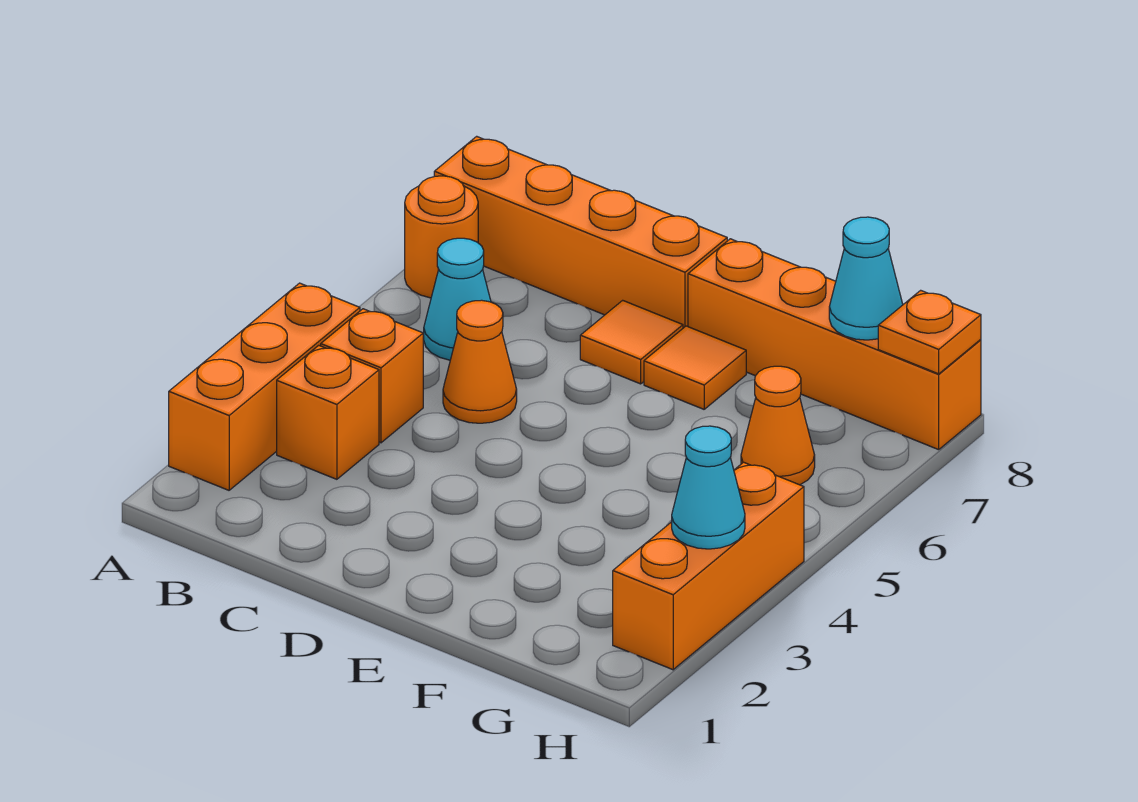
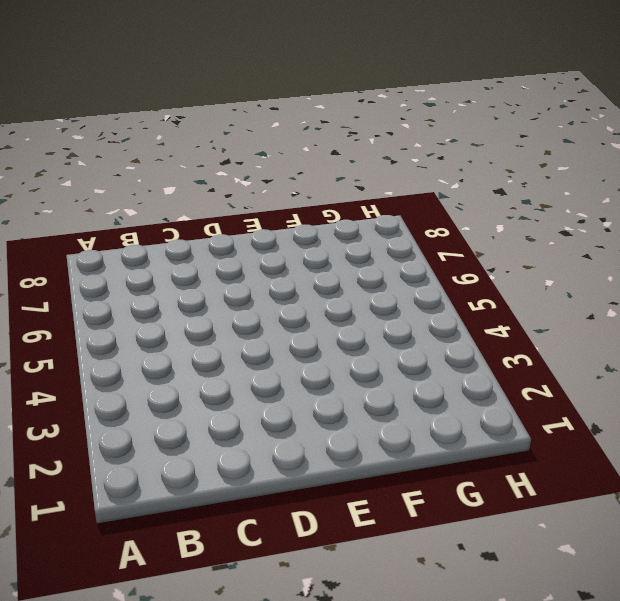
none -> orange brick A2:A4 level 1
none -> orange round brick A7 level 1
none -> orange brick A8:D8 level 1

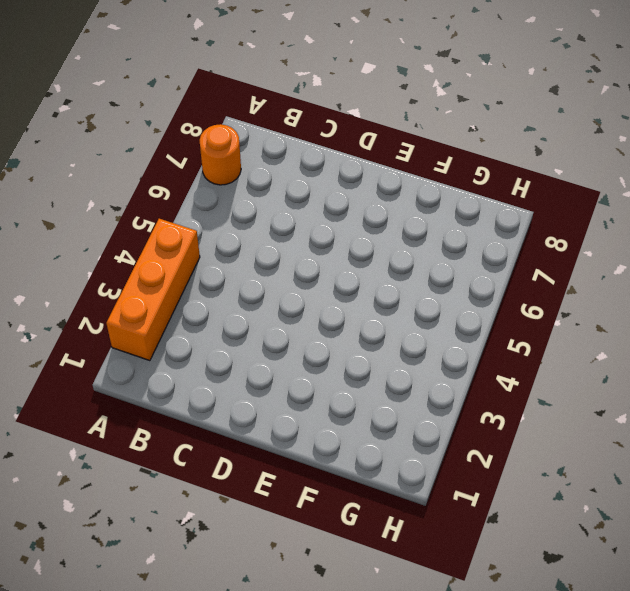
none -> orange brick A8:D8 level 1
none -> orange brick B3 level 1
none -> orange brick B4 level 1

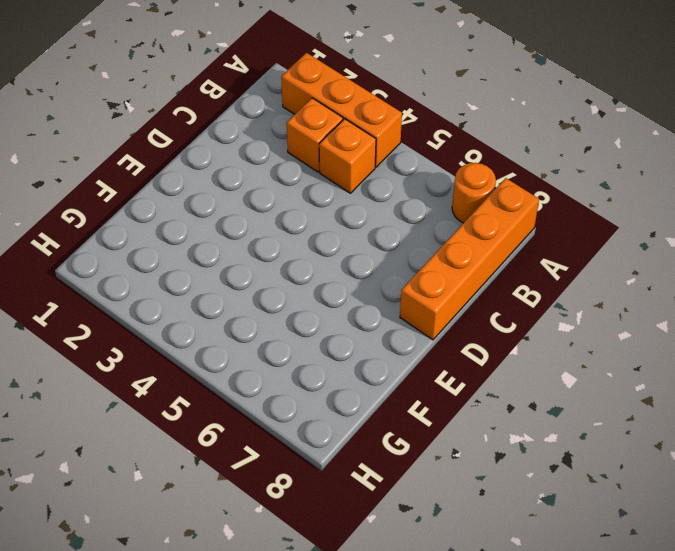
none -> cyan cone B6 level 1
none -> orange cone C5 level 1
none -> orange tile D7 level 1

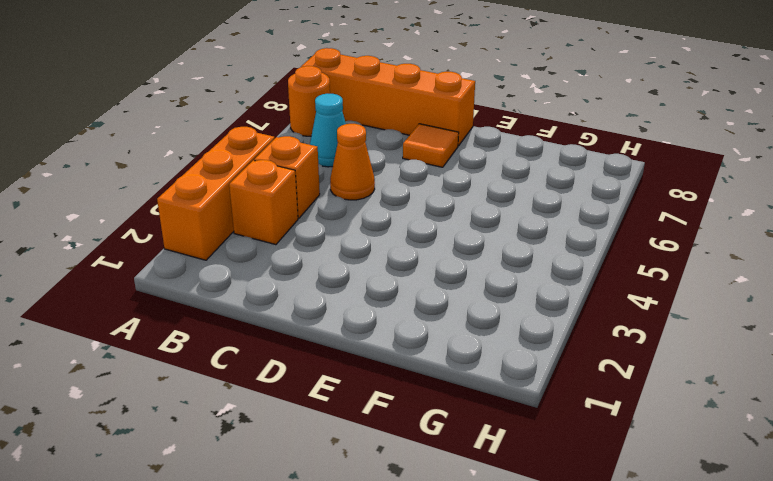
none -> orange tile E7 level 1
none -> orange brick E8:H8 level 1
none -> orange cone G6 level 1

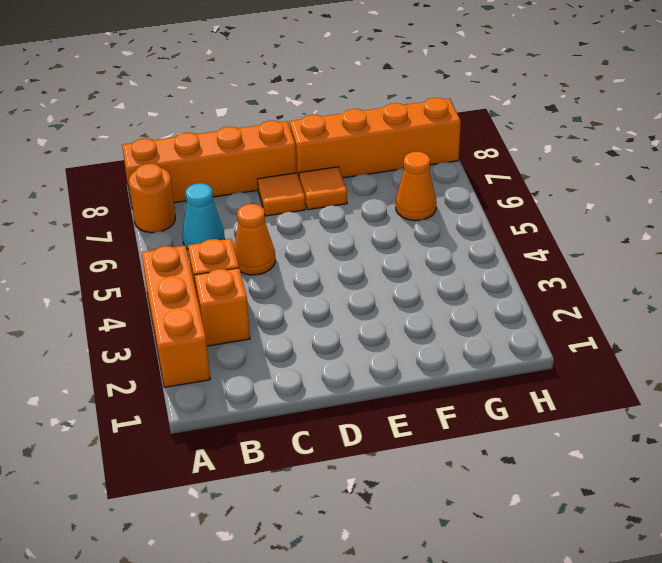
none -> orange brick H2:H4 level 1
none -> cyan cone G8 level 2
none -> cyan cone H3 level 2

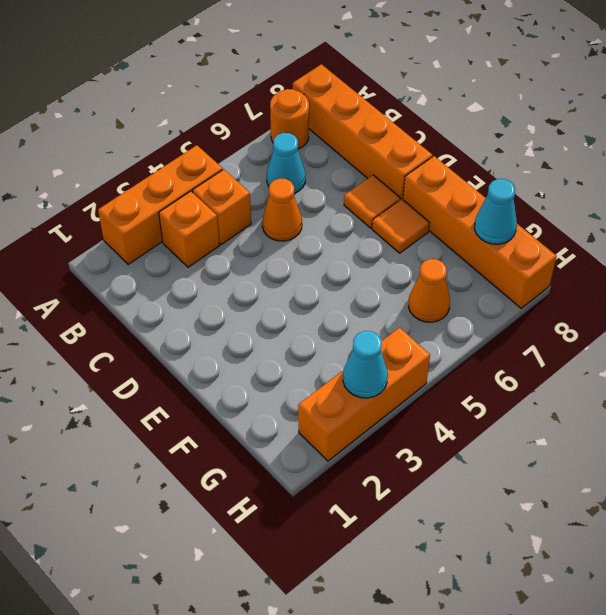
none -> orange plate H8 level 2

